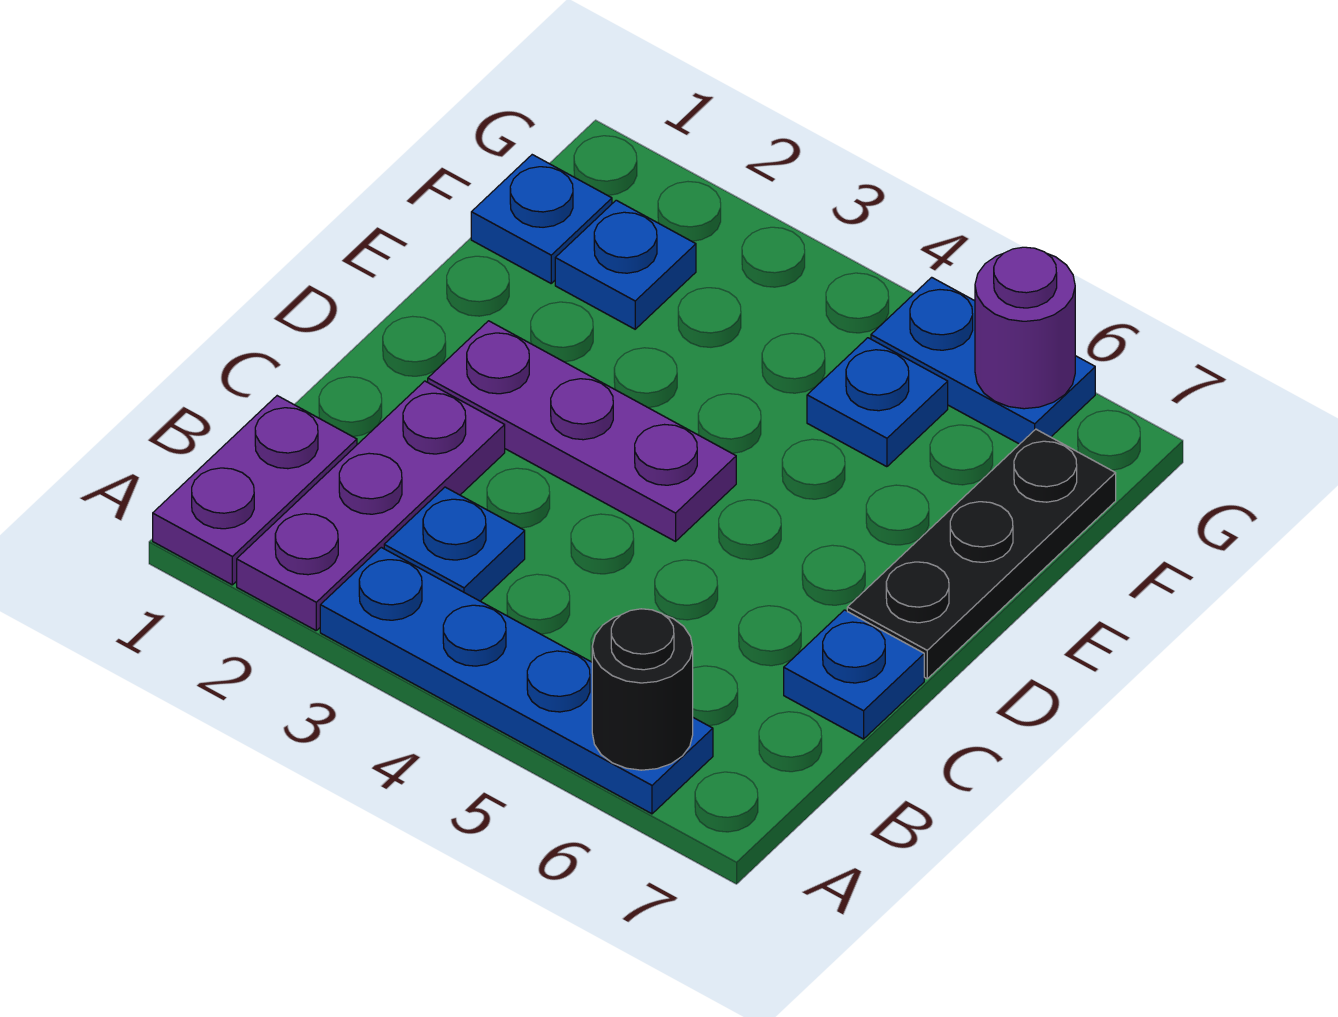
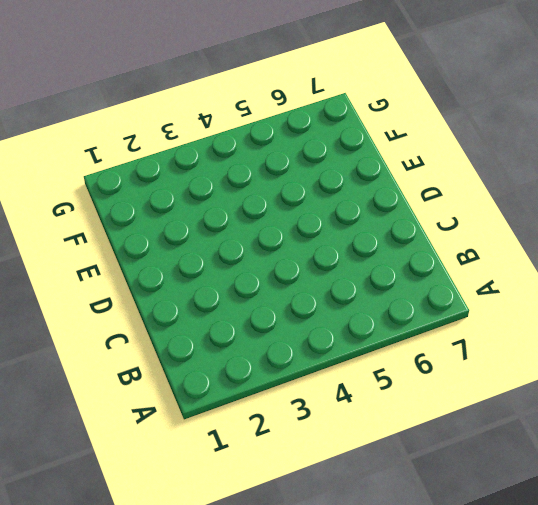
none -> purple plate A1:B1 level 1
none -> purple plate A2:C2 level 1
none -> blue plate A3:A6 level 1

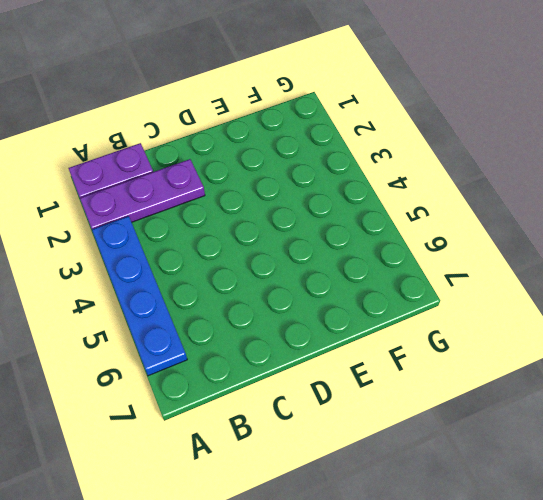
none -> blue plate B3 level 1
none -> blue plate C7 level 1
none -> purple plate D2:D4 level 1

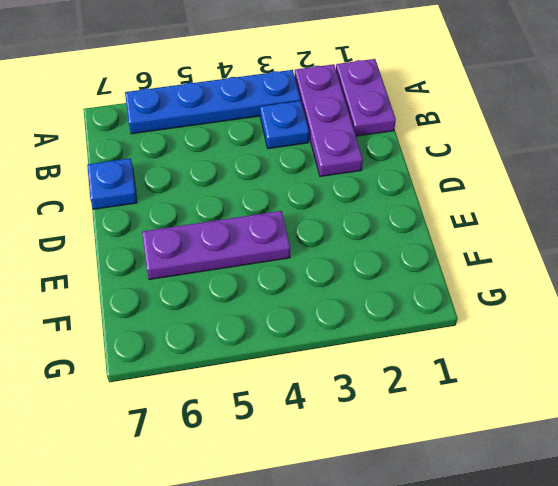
purple plate E4:E6 level 1 -> purple plate D2:D4 level 1
none -> black plate D7:F7 level 1
none -> blue plate F1 level 1
none -> blue plate F2 level 1

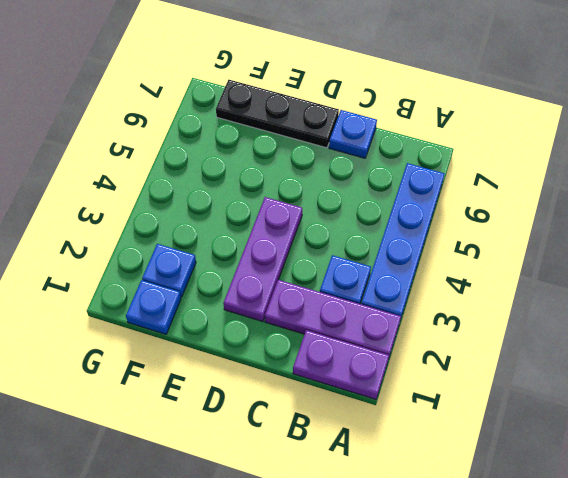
none -> blue plate F5 level 1
none -> blue plate G5:G6 level 1
none -> black round brick A6 level 2

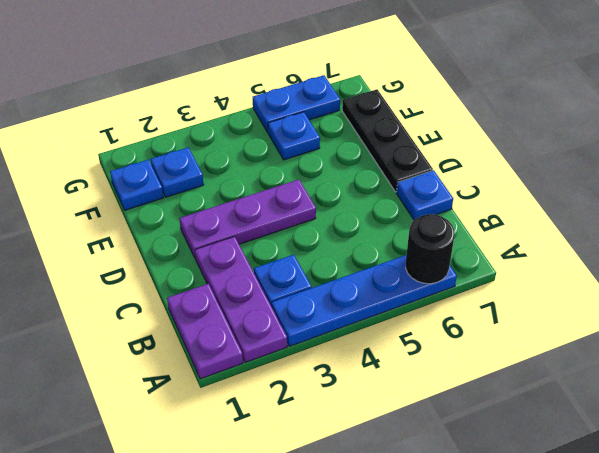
none -> purple round brick G6 level 2

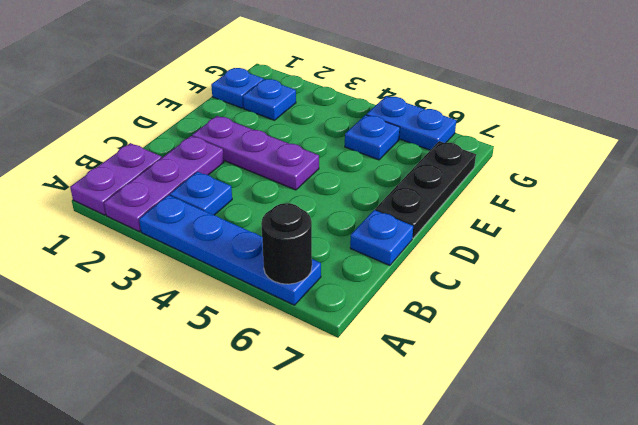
none -> purple round brick G6 level 2

